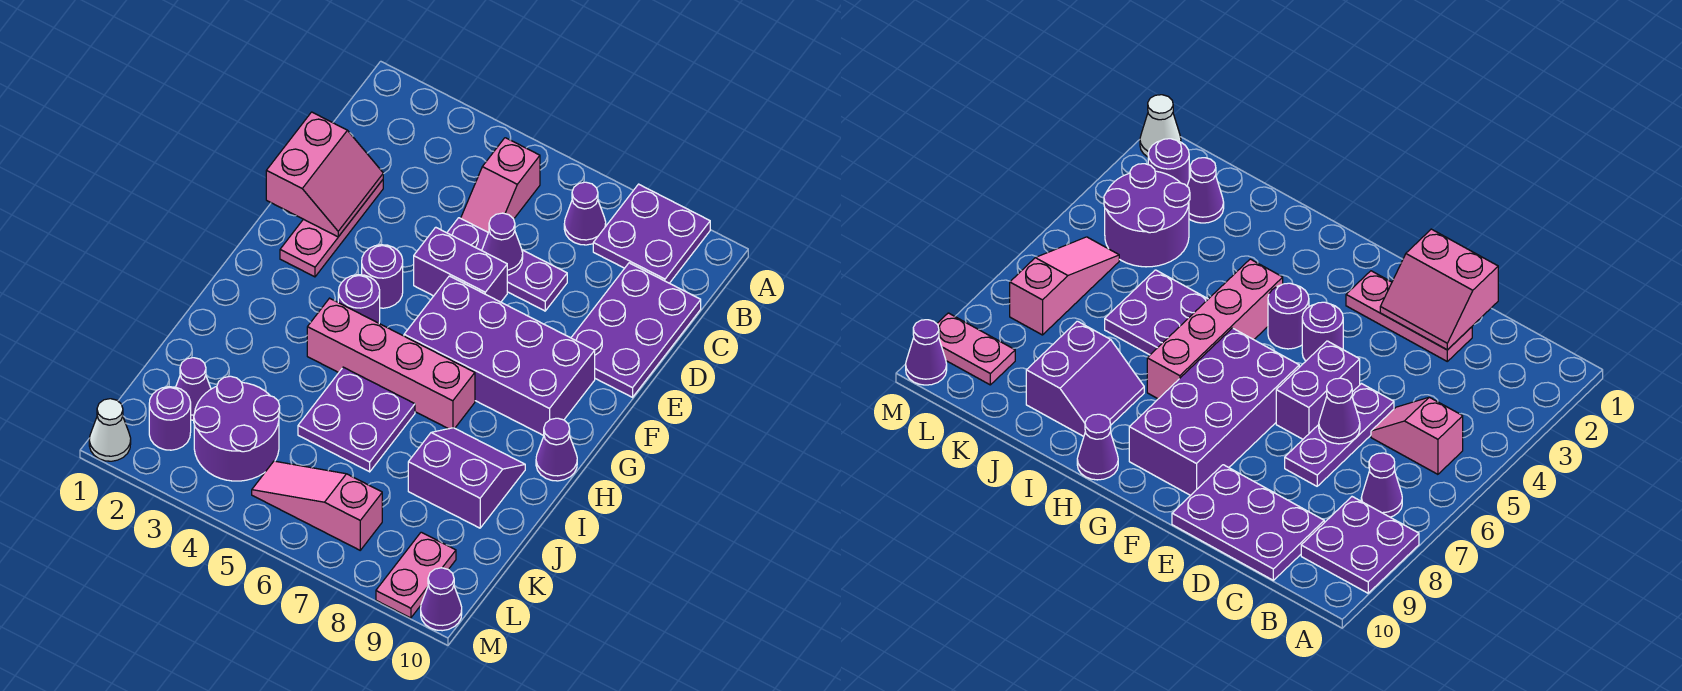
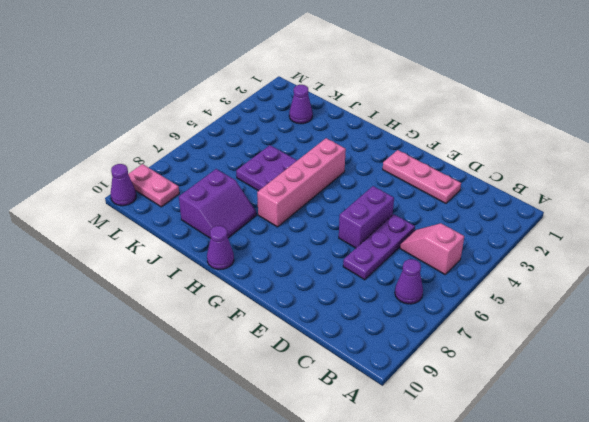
none -> purple plate A8:B9 level 1
none -> purple plate C9:E10 level 1
none -> purple round brick F4 level 1

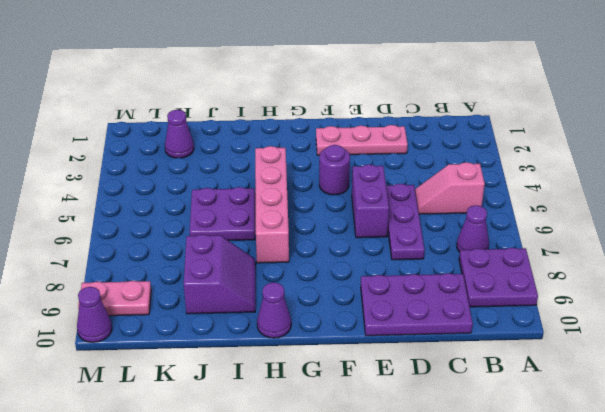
none -> purple brick F6:G9 level 1
none -> purple round brick G4 level 1
none -> purple round brick K3:L4 level 1

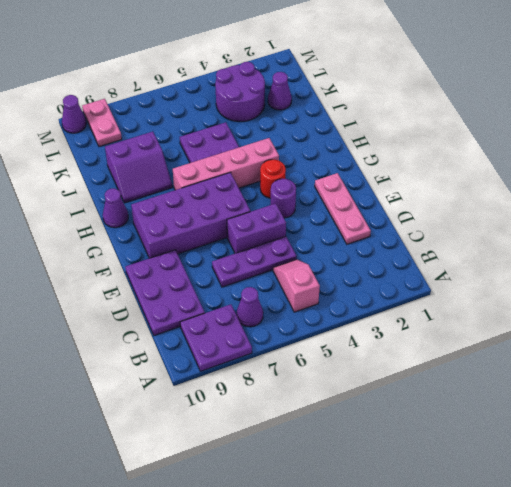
red round brick G4 level 1 -> purple round brick G4 level 1
none -> purple round brick L2 level 1
none -> pink slope L5:L7 level 1 top 7
none -> white cone M1 level 1

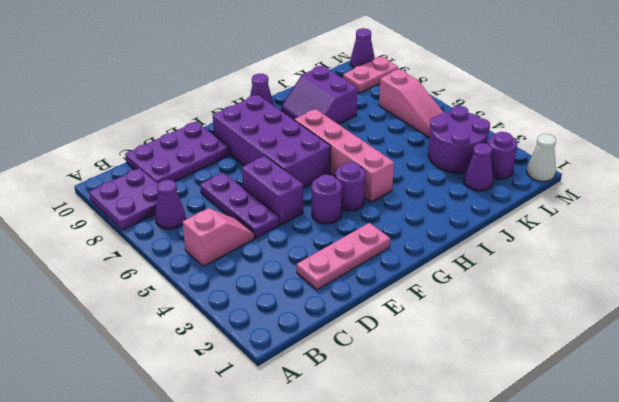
none -> purple plate I5:J6 level 1
none -> pink slope D1:E2 level 2 top 1
none -> purple cone D6 level 2

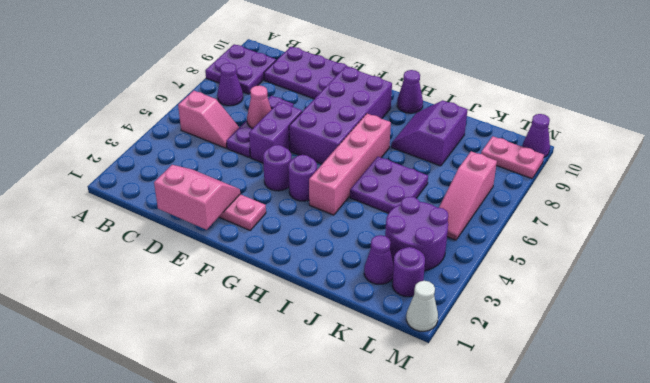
pink cone D6 level 2 -> purple cone D6 level 2

